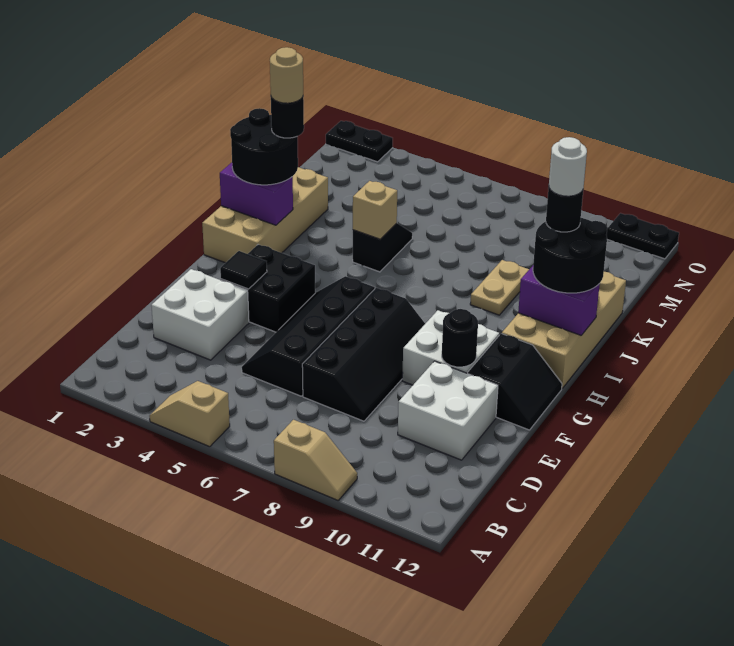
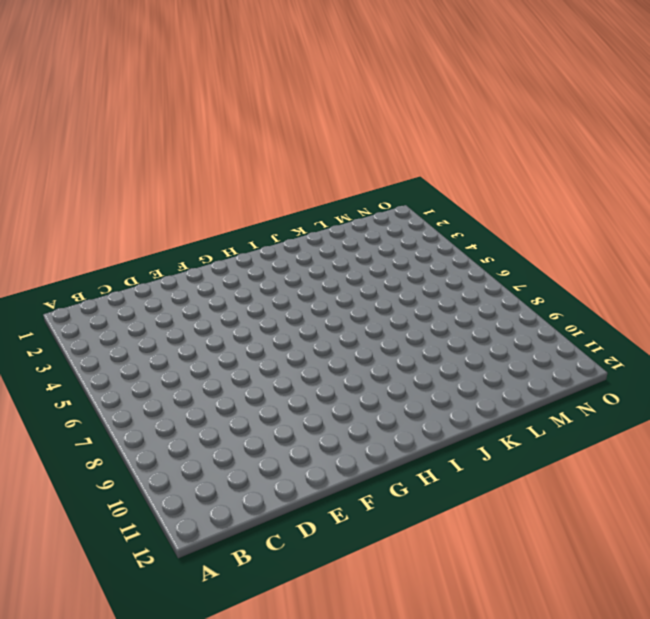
none -> tan slope A4:A5 level 1 top 5
none -> tan slope A8:A9 level 1 top 8
none -> white brick D2:E3 level 1

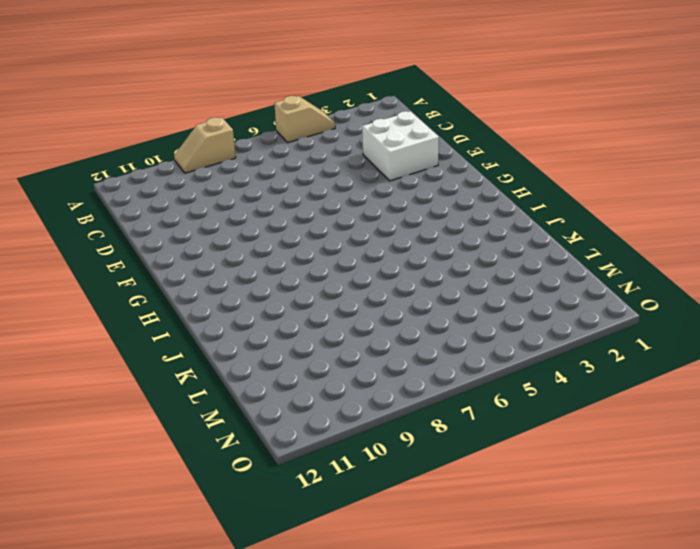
none -> black slope D5:G6 level 1 top 6
none -> black slope D7:G8 level 1 top 7
none -> white brick D10:E11 level 1

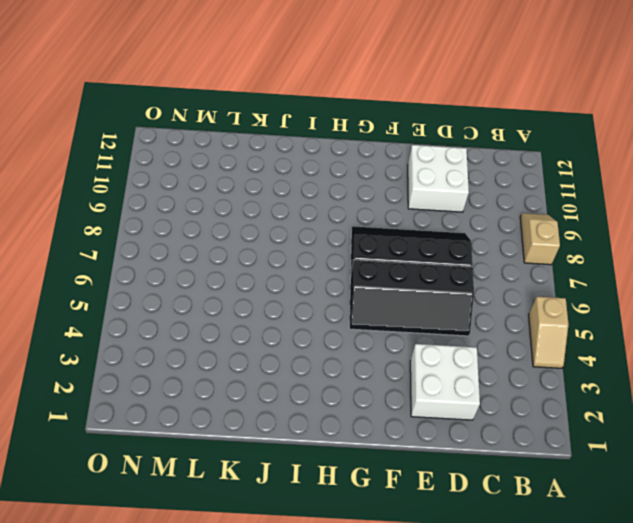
none -> black brick F3:G4 level 1
none -> white brick F9:G10 level 1
none -> black slope F11:G12 level 1 top 11

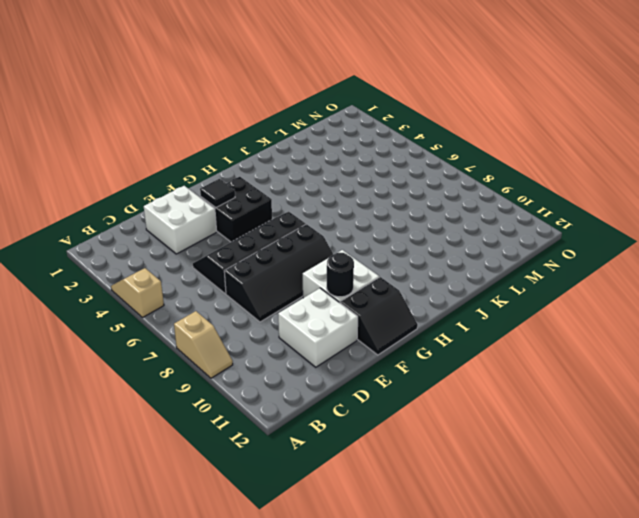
none -> tan brick H1:K2 level 1
none -> tan brick H11:K12 level 1
none -> black slope J5:K5 level 1 top J

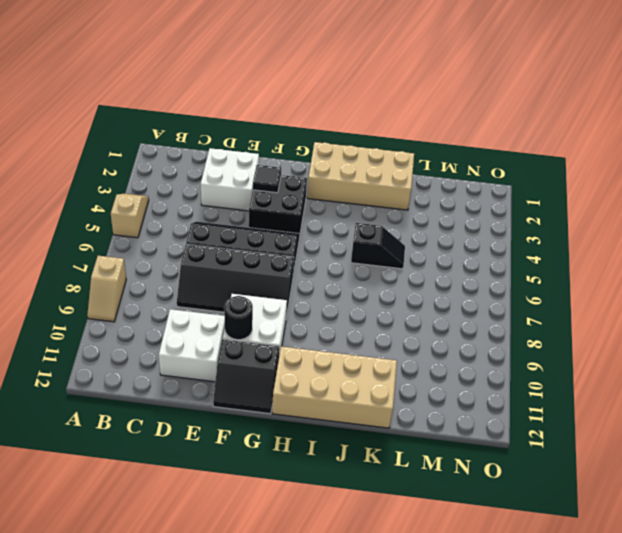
none -> tan plate J9:K9 level 1
none -> black plate O1:O2 level 1
none -> black plate O11:O12 level 1

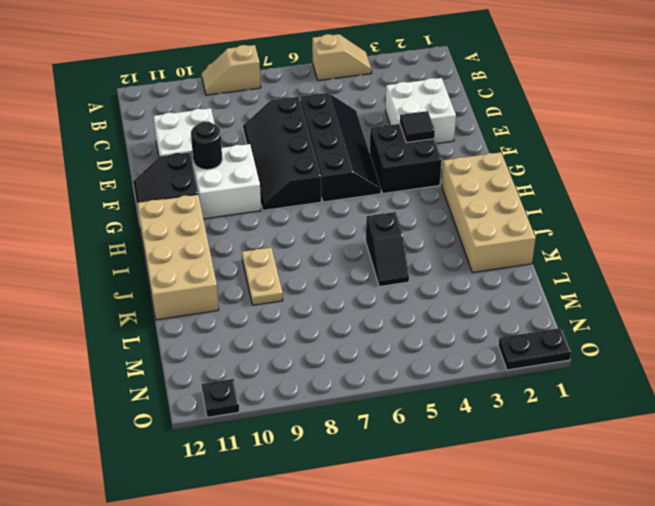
black plate O11 level 1 -> black plate O11:O12 level 1
none -> purple brick I1:I2 level 2
none -> purple brick I11:I12 level 2
none -> tan brick J5 level 2

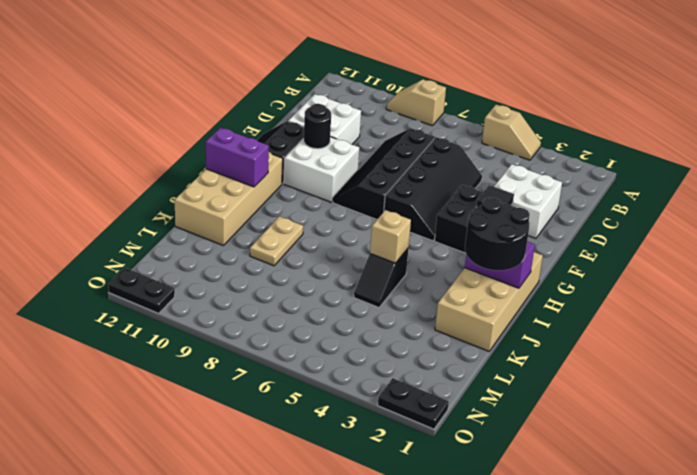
none -> black round brick I11:J12 level 3
none -> black round brick J2 level 4
none -> black round brick J11 level 4

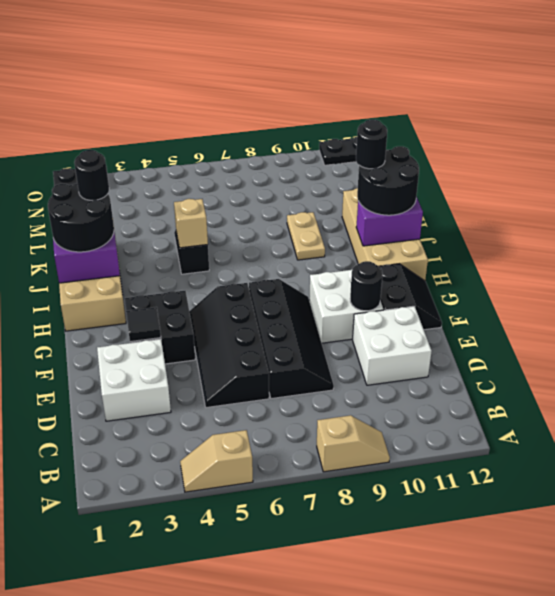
none -> tan round brick J2 level 5
none -> white round brick J11 level 5

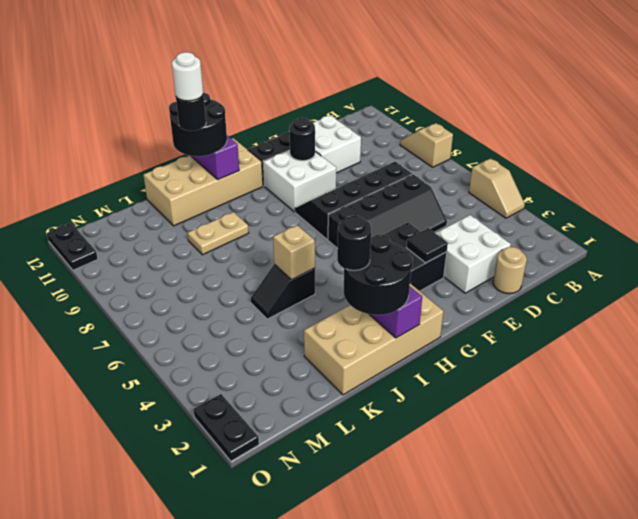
tan round brick D1 level 1 -> tan round brick J2 level 5

